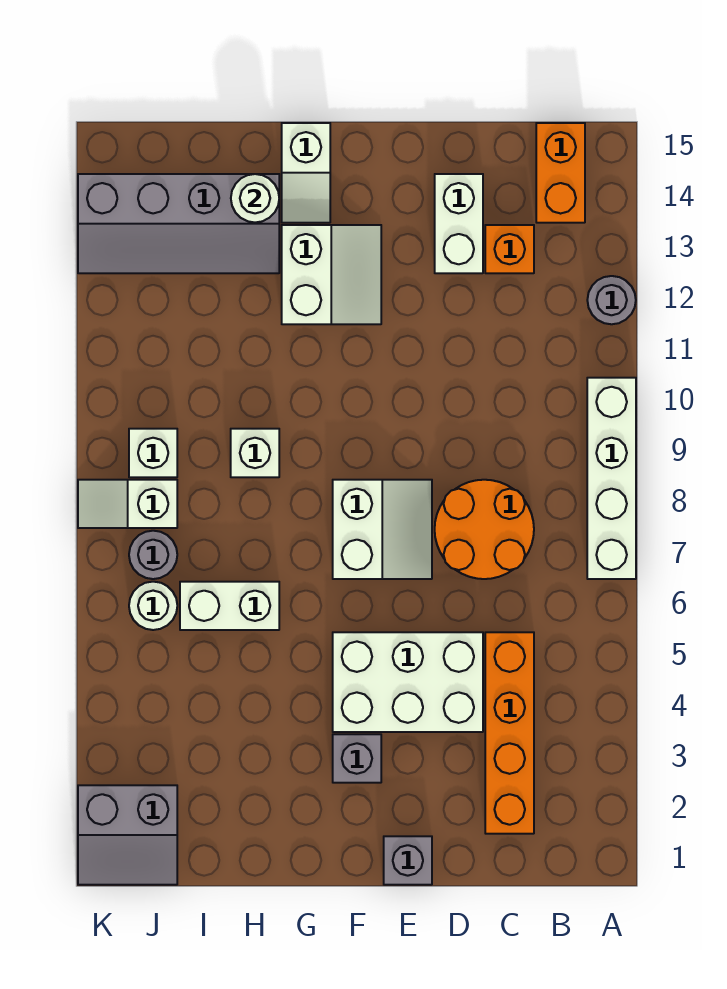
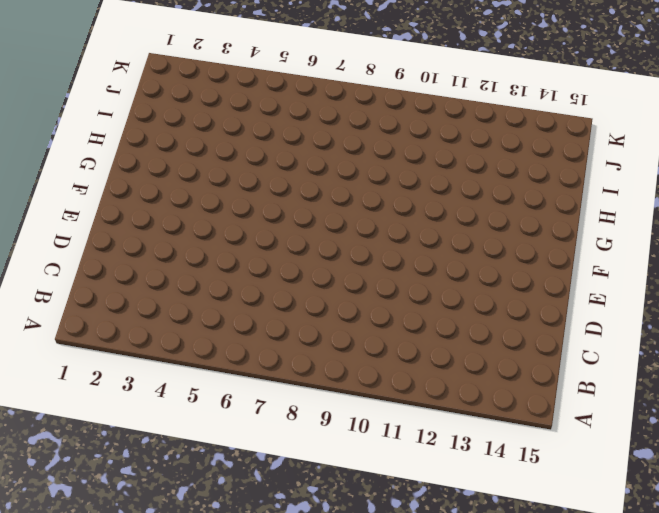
none -> white brick A7:A10 level 1
none -> grey round brick A12 level 1
none -> orange brick B14:B15 level 1

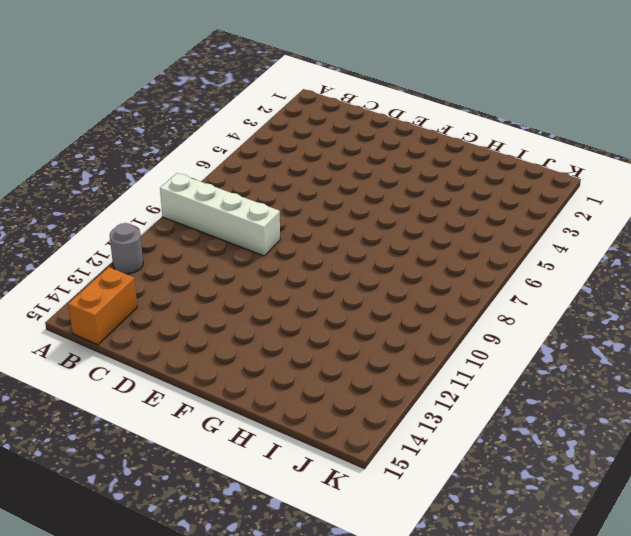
white brick A9:D9 level 1 -> white brick A7:A10 level 1
none -> orange brick C2:C5 level 1
none -> orange round brick C7:D8 level 1
none -> orange brick C13 level 1

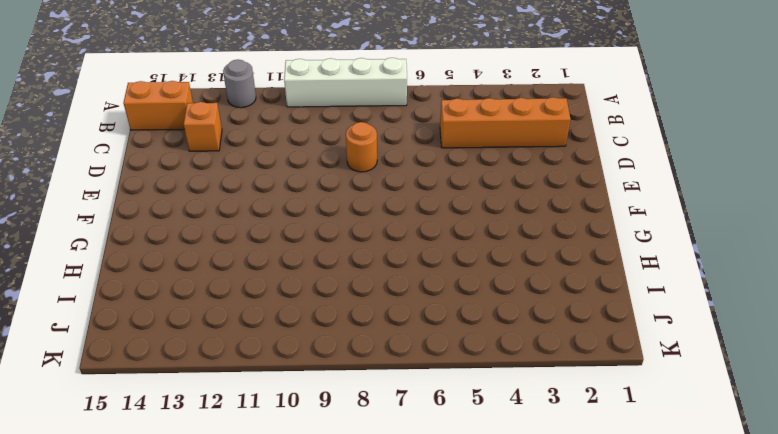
orange round brick D8 level 1 -> orange round brick C7:D8 level 1
none -> white brick D4:F5 level 1
none -> white brick D13:D14 level 1
none -> grey brick E1 level 1

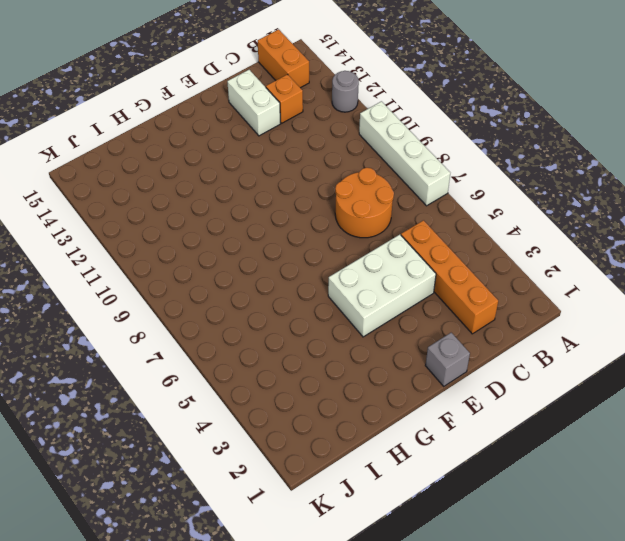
none -> white slope E7:F8 level 1 top F
none -> grey brick F3 level 1
none -> white slope F12:G13 level 1 top G

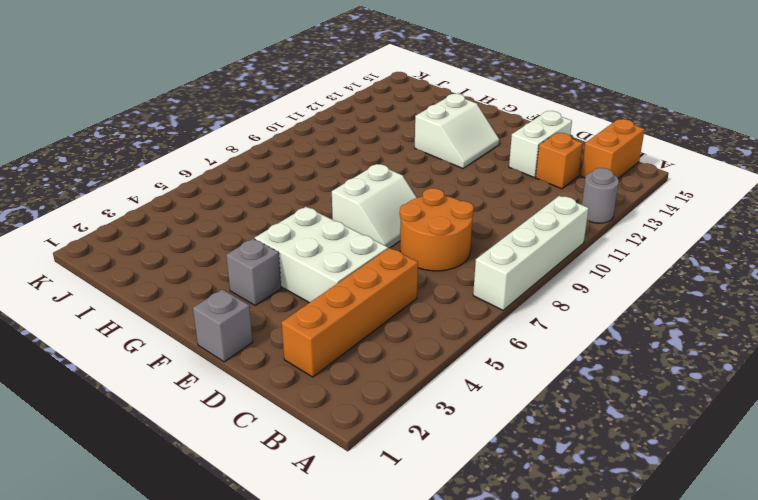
none -> white slope G14:G15 level 1 top 15
none -> white brick H6:I6 level 1
none -> white brick H9 level 1

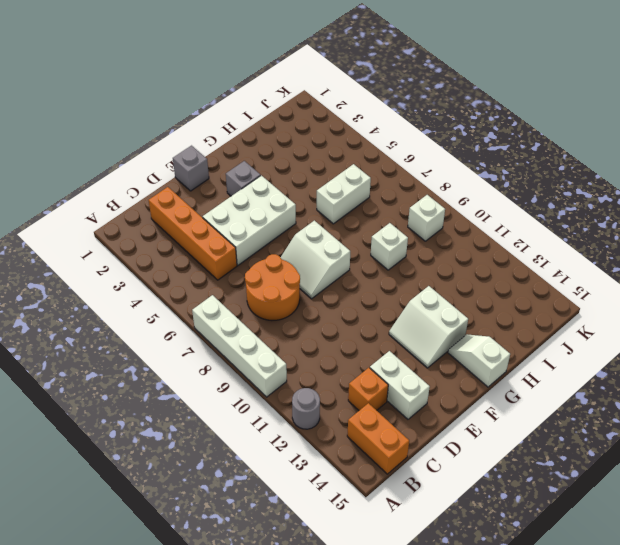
none -> grey slope H13:K14 level 1 top 14
none -> grey slope J1:K2 level 1 top 2
none -> white round brick J6 level 1

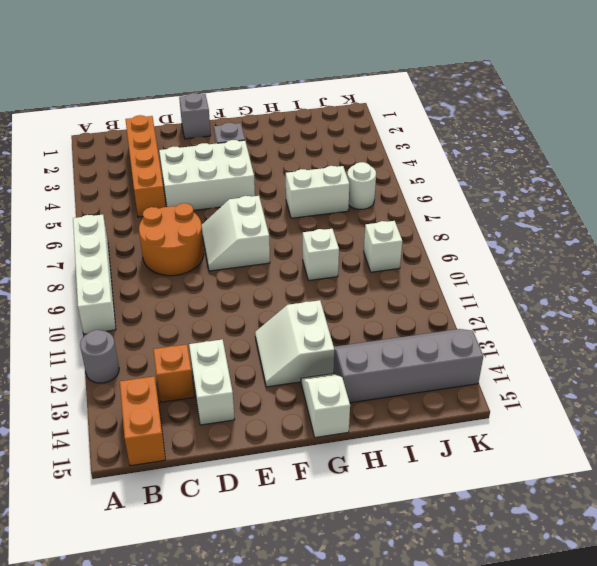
none -> grey slope J1:K2 level 1 top 2
none -> grey round brick J7 level 1
none -> white slope J8:K8 level 1 top J

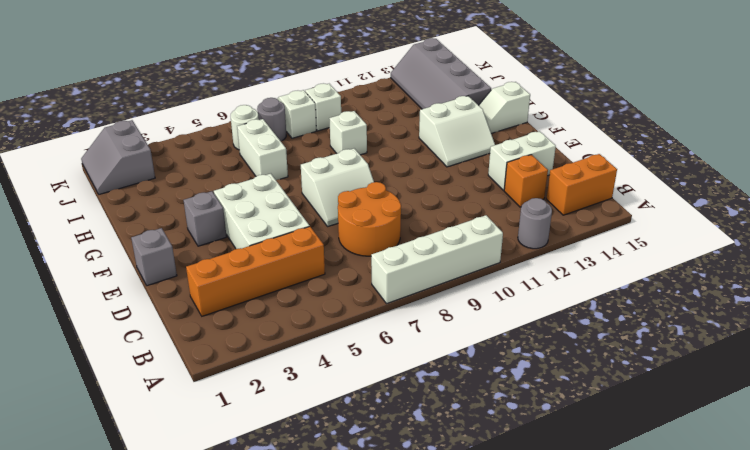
none -> white round brick H14 level 2

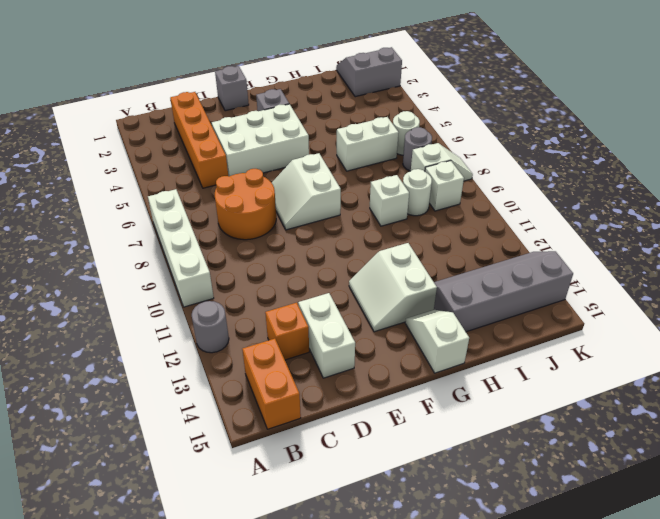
white round brick I9 level 1 -> white round brick H14 level 2

